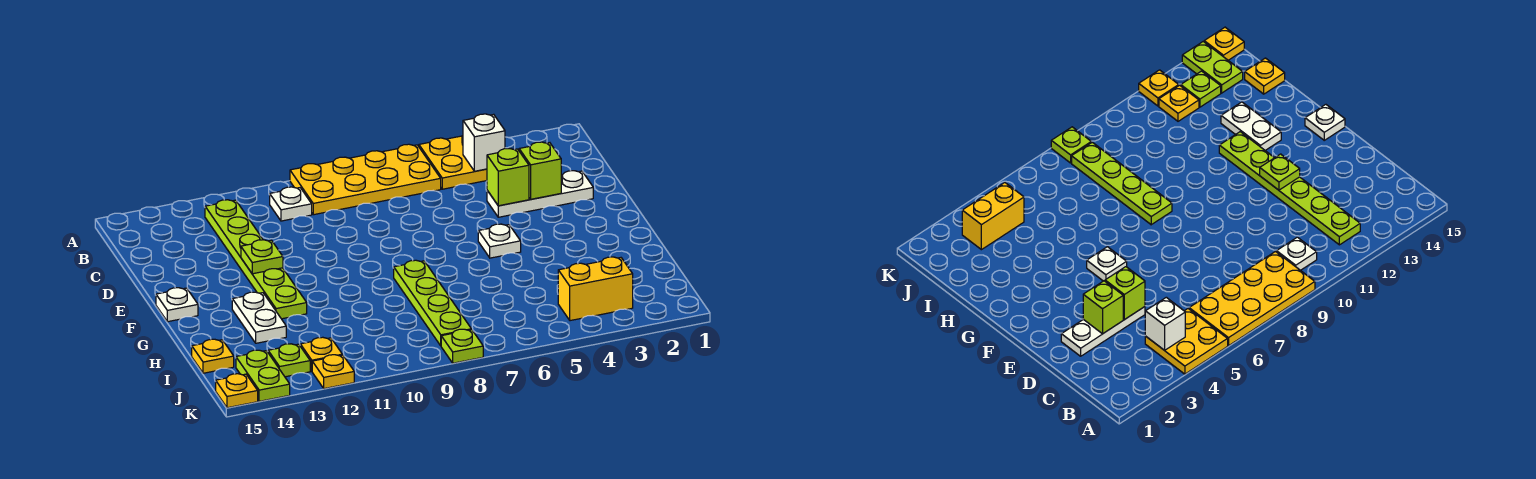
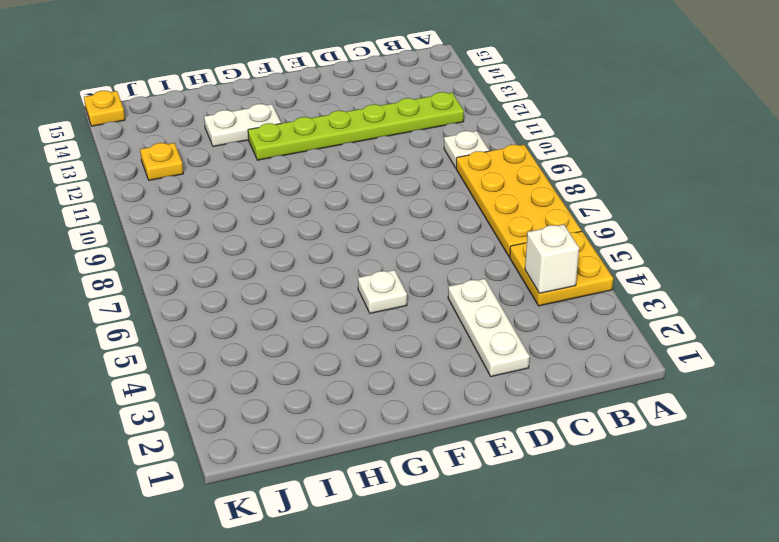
none -> white plate F15 level 1
none -> lime plate G8:J8 level 1
none -> yellow plate I15 level 1

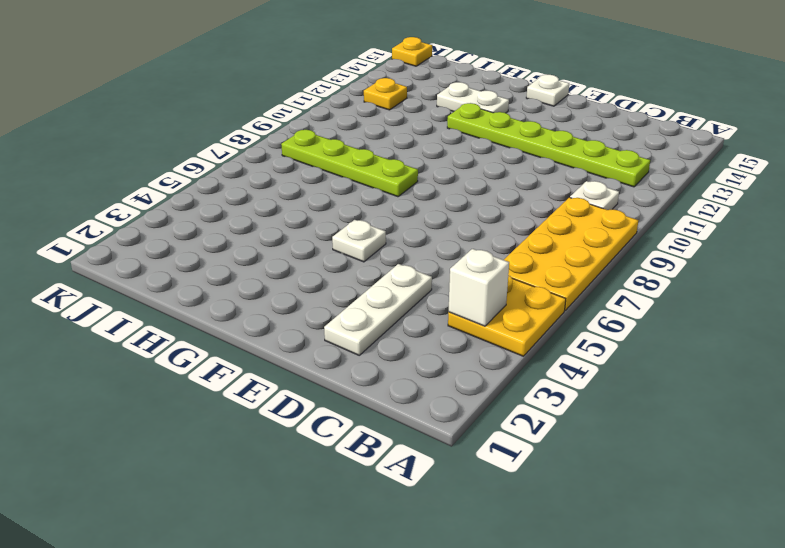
none -> yellow plate I15 level 1
none -> yellow brick J3:J4 level 1
none -> lime plate J13 level 1

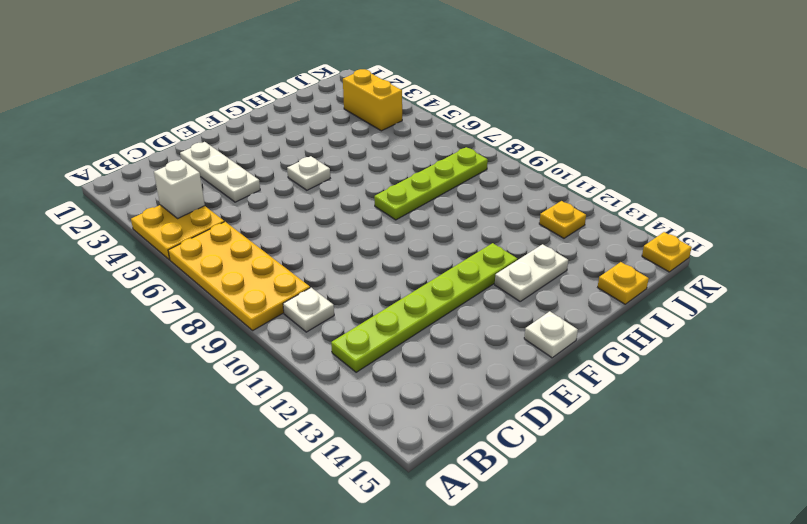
none -> lime plate J13 level 1
none -> lime plate J14:K14 level 1
none -> lime plate K8 level 1

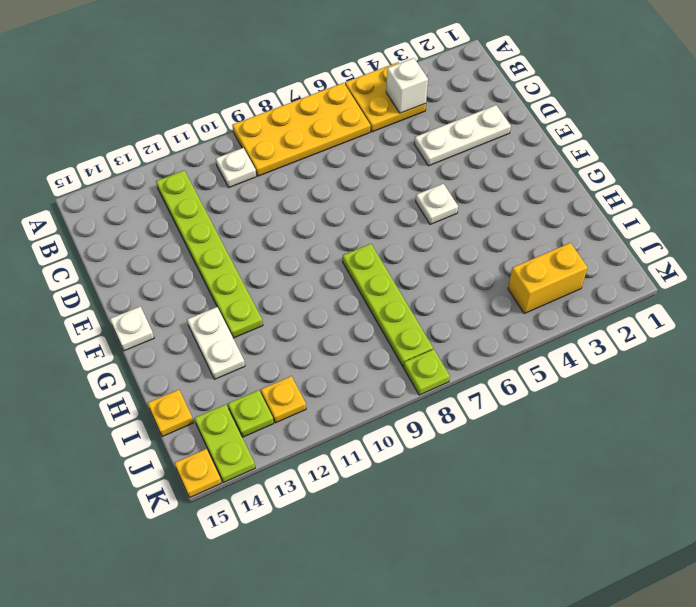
none -> yellow plate K12 level 1
none -> lime brick D3 level 2
none -> lime brick D4 level 2

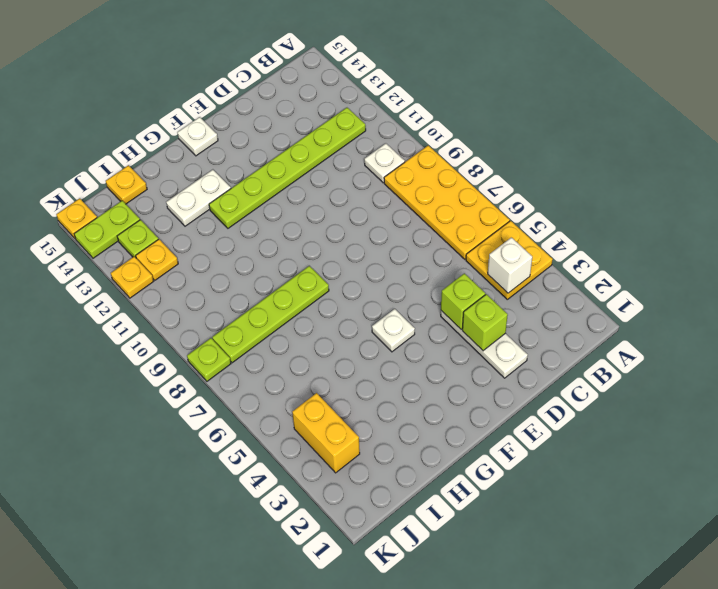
none -> lime plate E12 level 2

